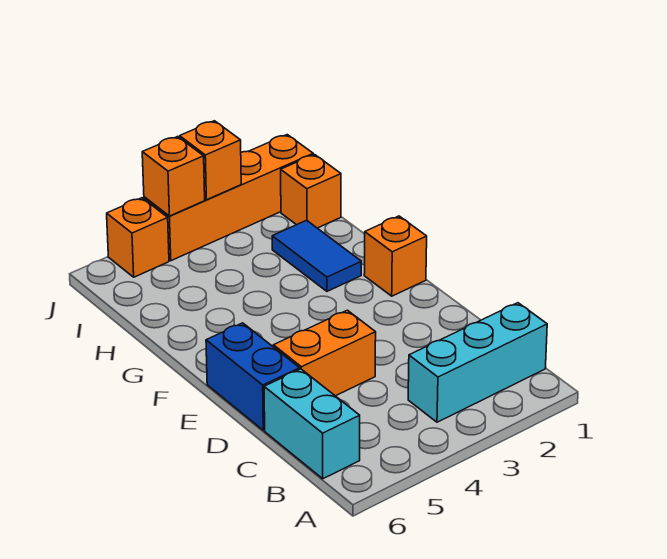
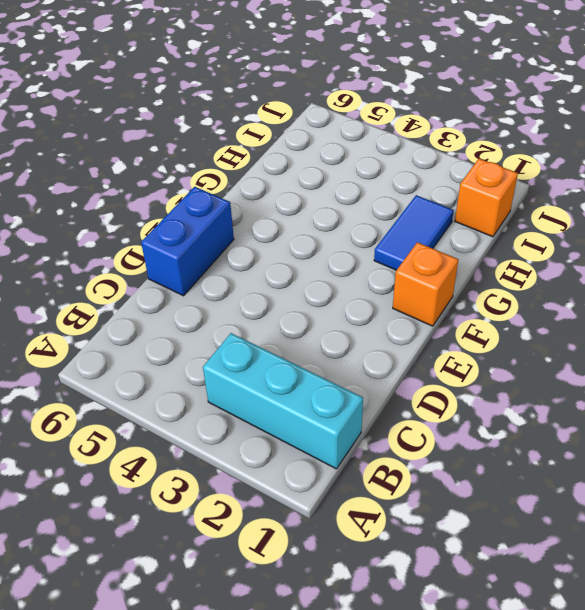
none -> cyan brick B6:C6 level 1
none -> orange brick D4:D5 level 1

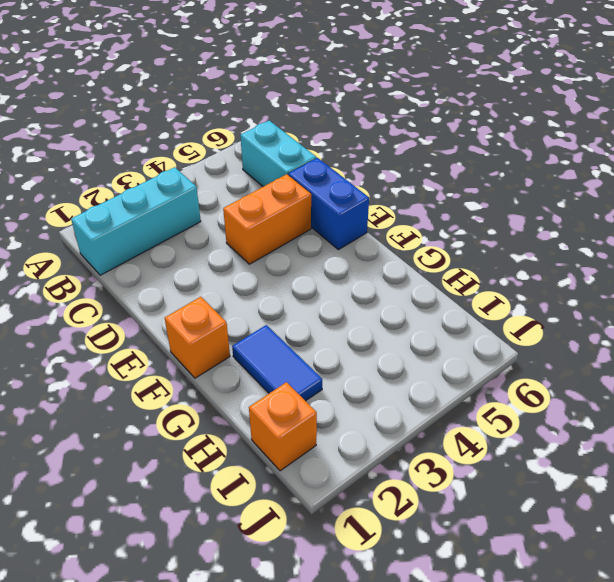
none -> orange brick J1:J4 level 1
none -> orange brick J5 level 1

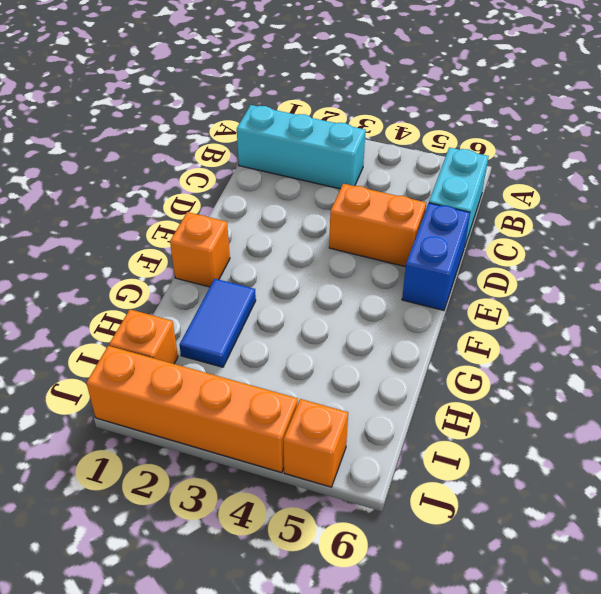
none -> orange brick J3 level 2
none -> orange brick J4 level 2

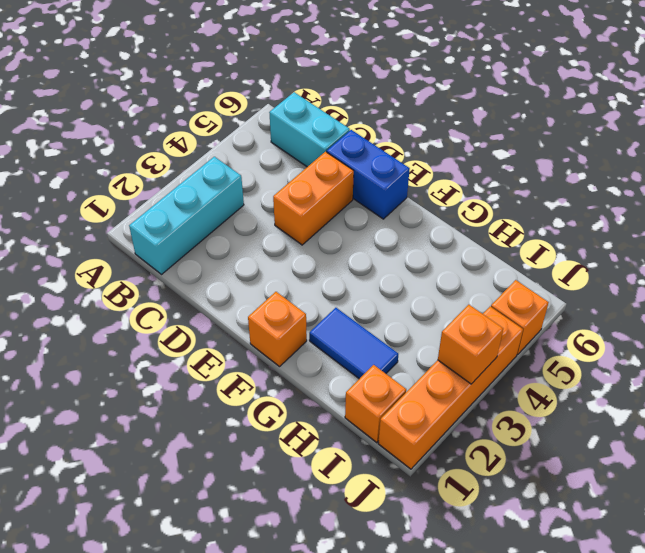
none -> orange brick J4 level 2

